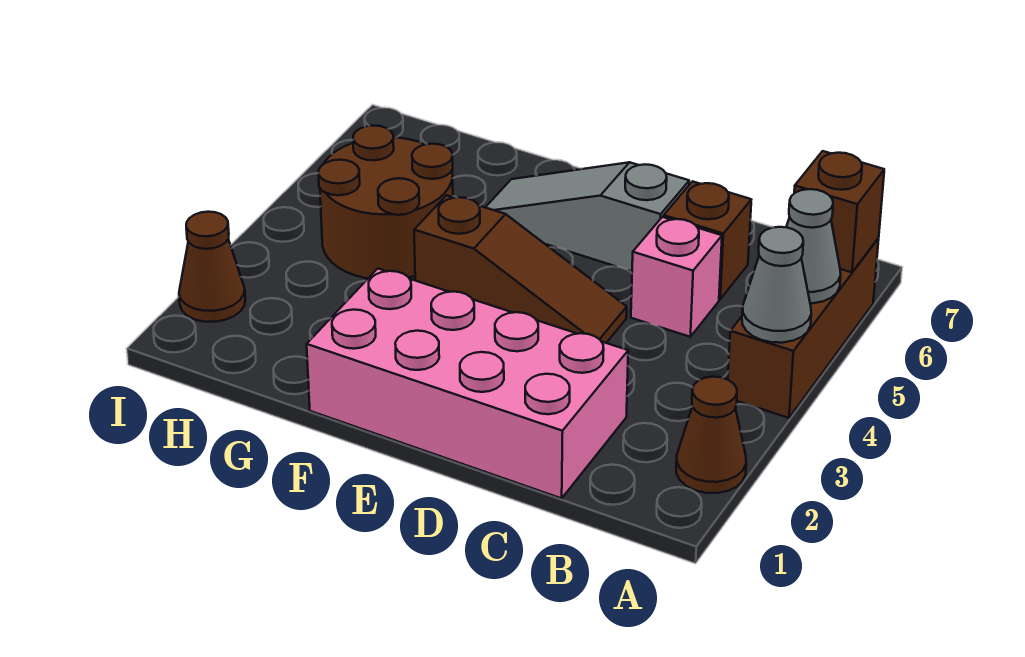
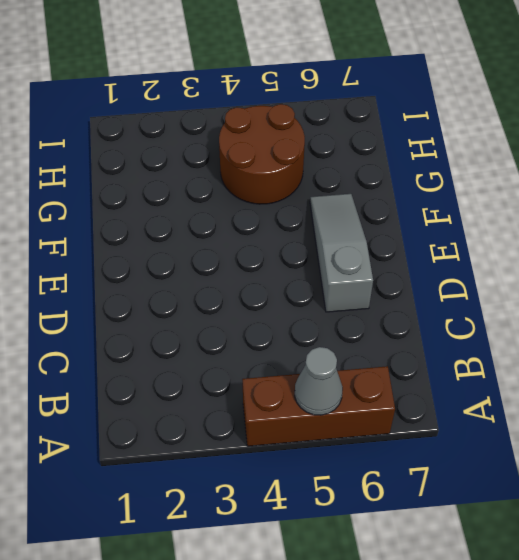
none -> brown cone A2 level 1
none -> pink brick C1:F2 level 1
none -> pink brick C5 level 1

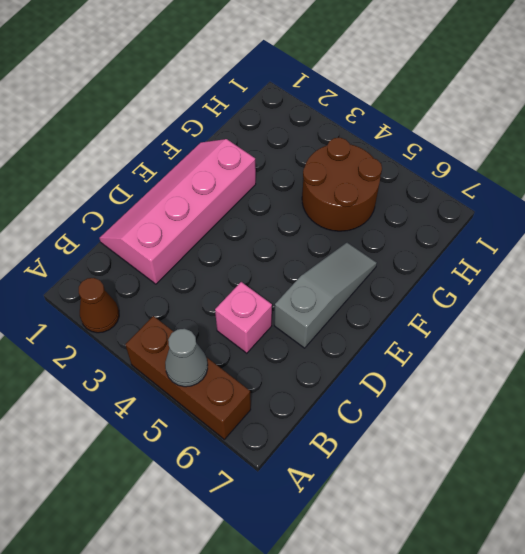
pink slope C1:F2 level 1 top 2 -> pink brick C1:F2 level 1
none -> brown brick C6 level 1
none -> brown slope D4:F4 level 1 top F
none -> brown cone I2 level 1

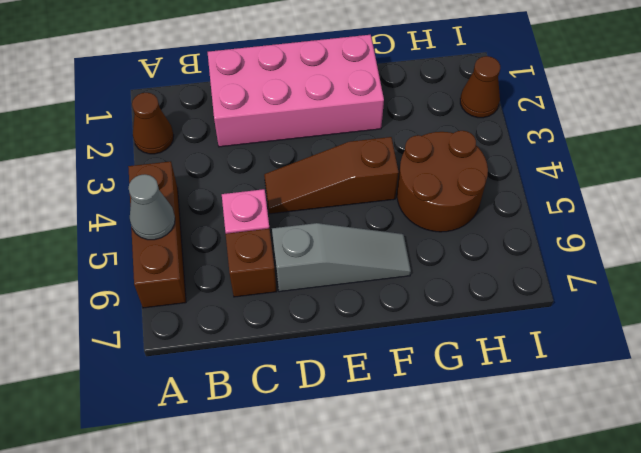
none -> grey cone A4 level 2
none -> brown brick A6 level 2

